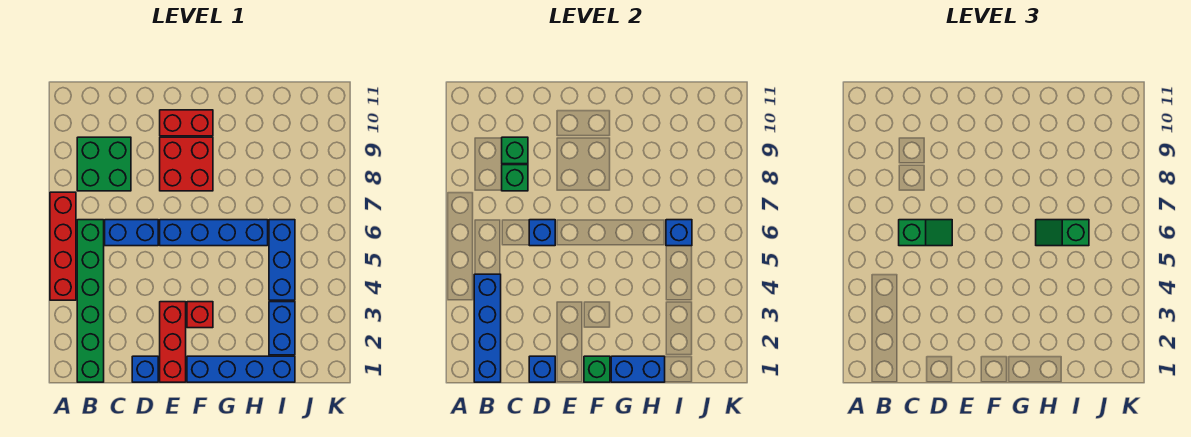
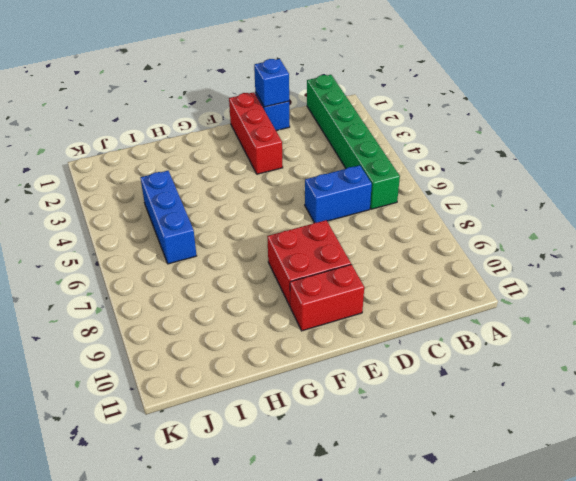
none -> red brick A4:A7 level 1
none -> green brick B8:C9 level 1
none -> blue brick E6:H6 level 1

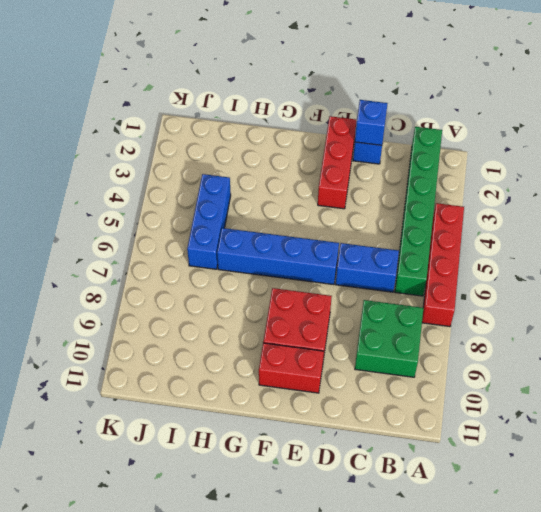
none -> blue brick F1:I1 level 1
none -> red brick F3 level 1
none -> blue brick I2:I3 level 1

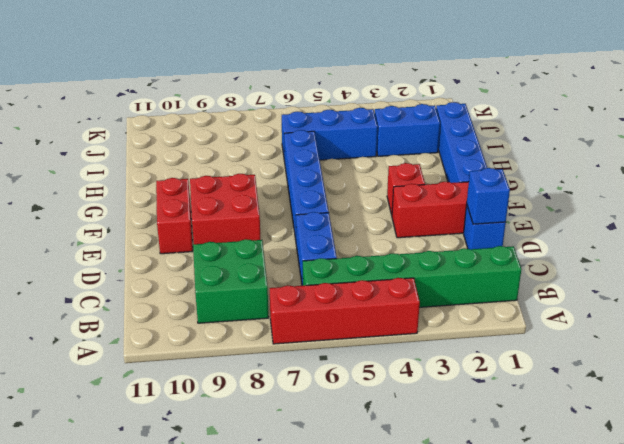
none -> blue brick B1:B4 level 2
none -> green brick C8 level 2
none -> green brick C9 level 2

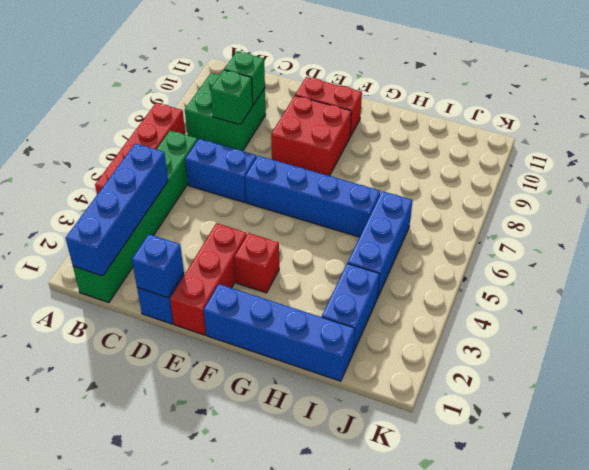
none -> blue brick D6 level 2
none -> green brick F1 level 2
none -> blue brick G1:H1 level 2

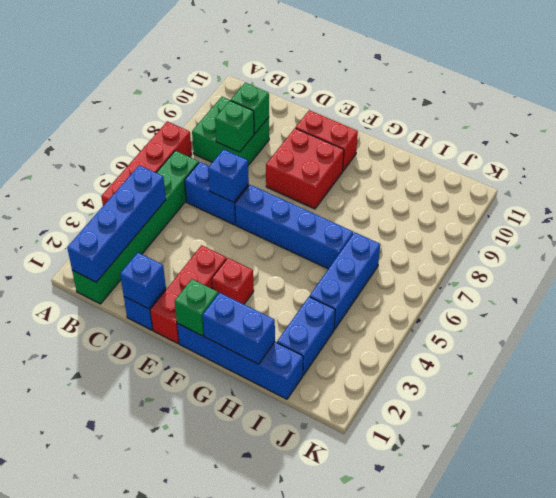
none -> blue brick I6 level 2
none -> green slope C6:D6 level 3 top C
none -> green slope H6:I6 level 3 top I

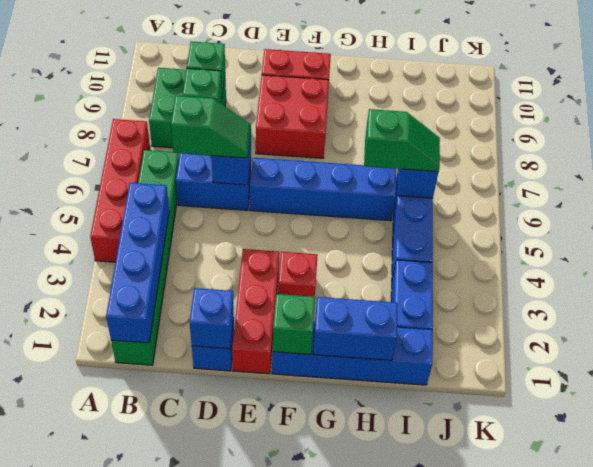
green slope H6:I6 level 3 top H -> green slope H6:I6 level 3 top I

